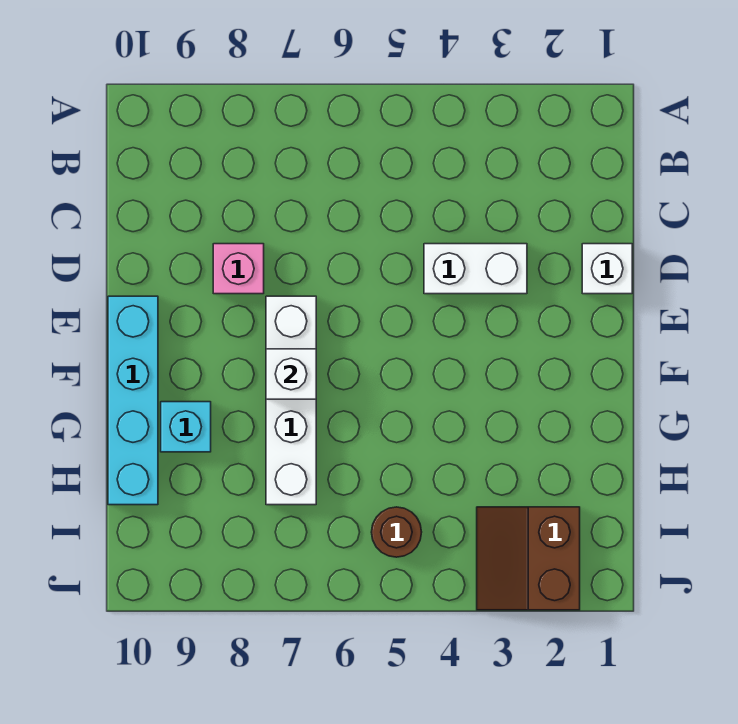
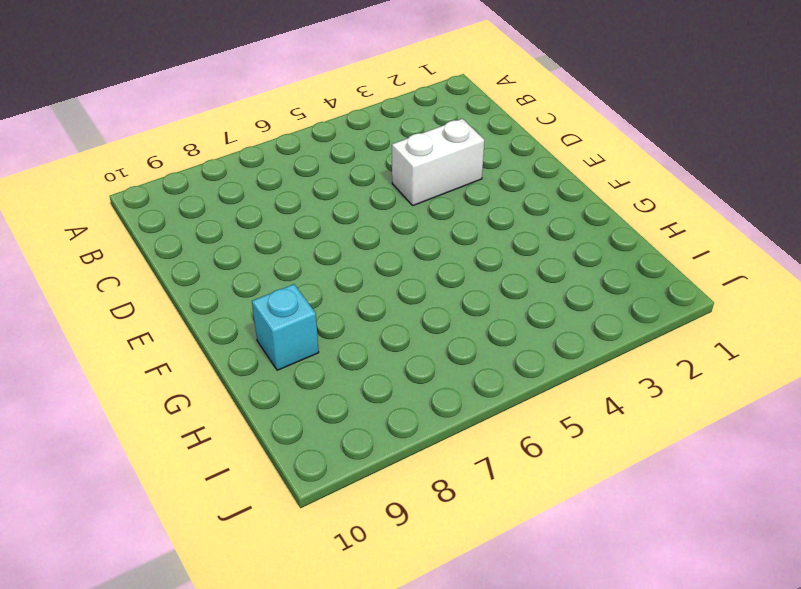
none -> white brick D1 level 1
none -> pink brick D8 level 1

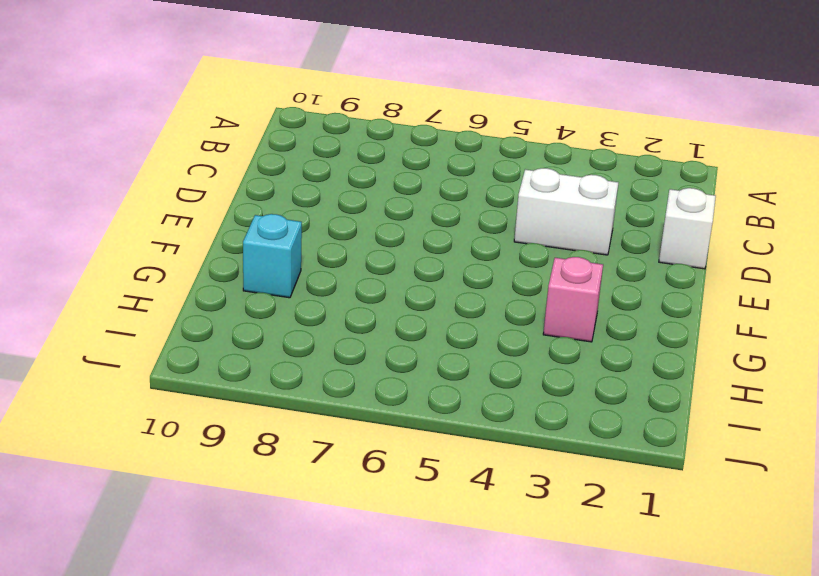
pink brick G3 level 1 -> pink brick D8 level 1
none -> white brick E7:H7 level 1
none -> cyan brick E10:H10 level 1

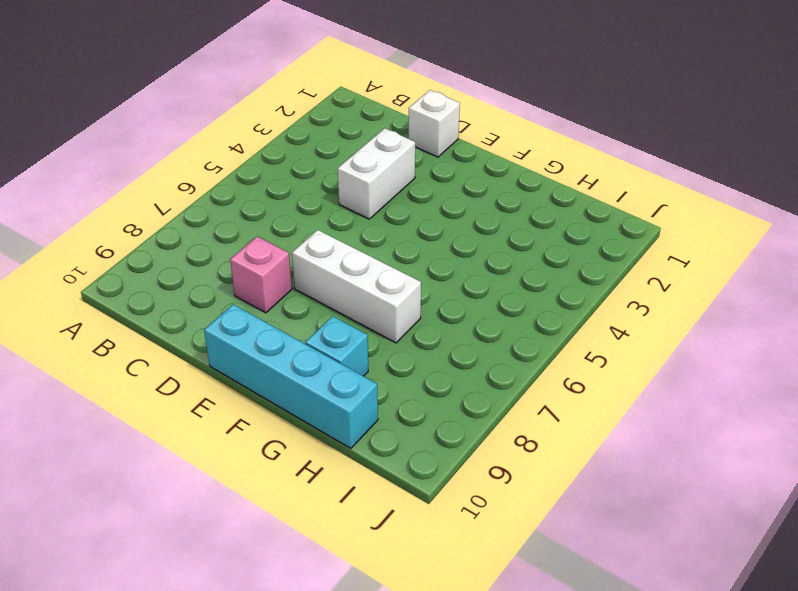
white brick E7:G7 level 1 -> white brick E7:H7 level 1
none -> brown slope I2:J3 level 1 top 2
none -> brown round brick I5 level 1

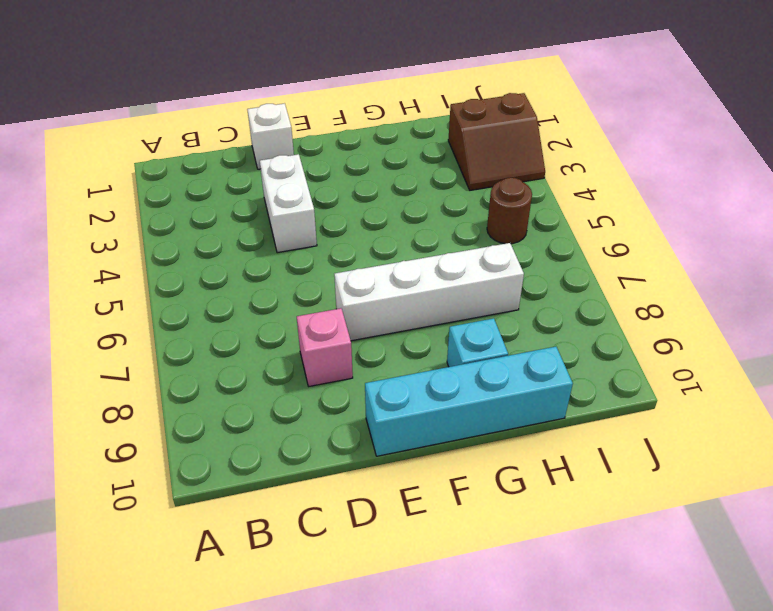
none -> white brick F7 level 2

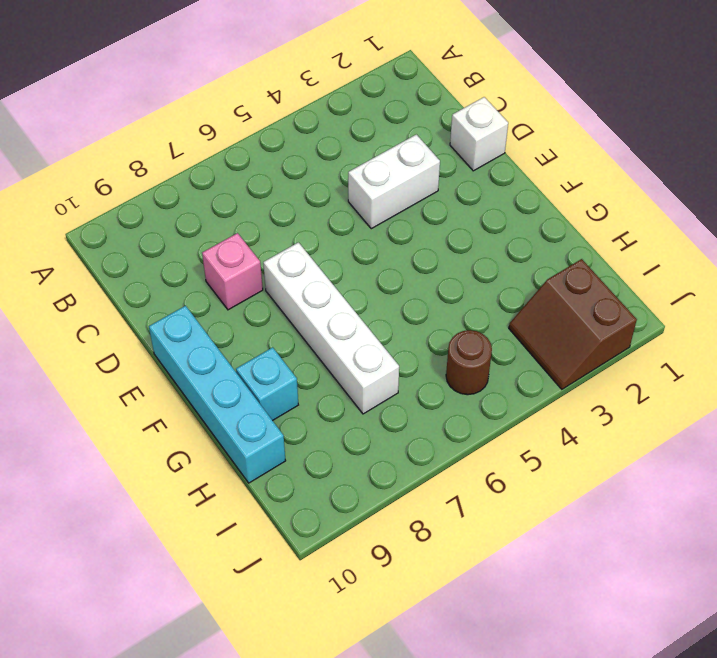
none -> white brick F7 level 2

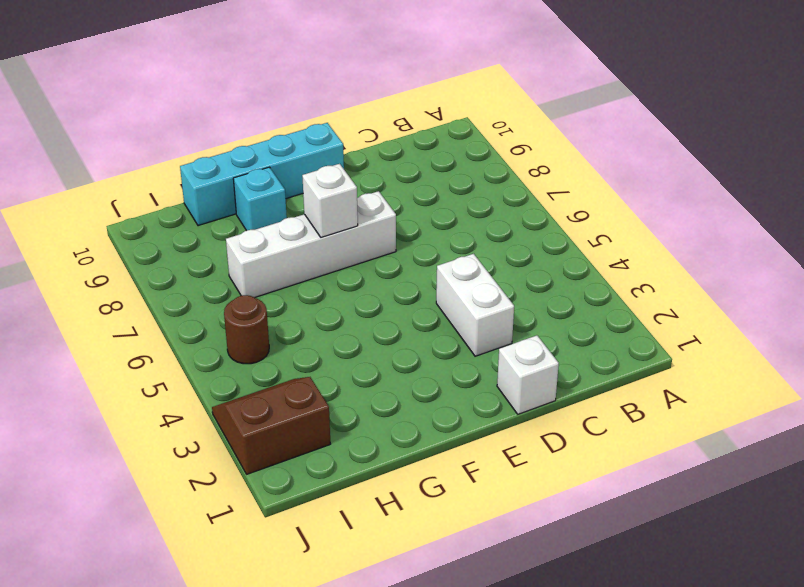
none -> pink brick D8 level 1

